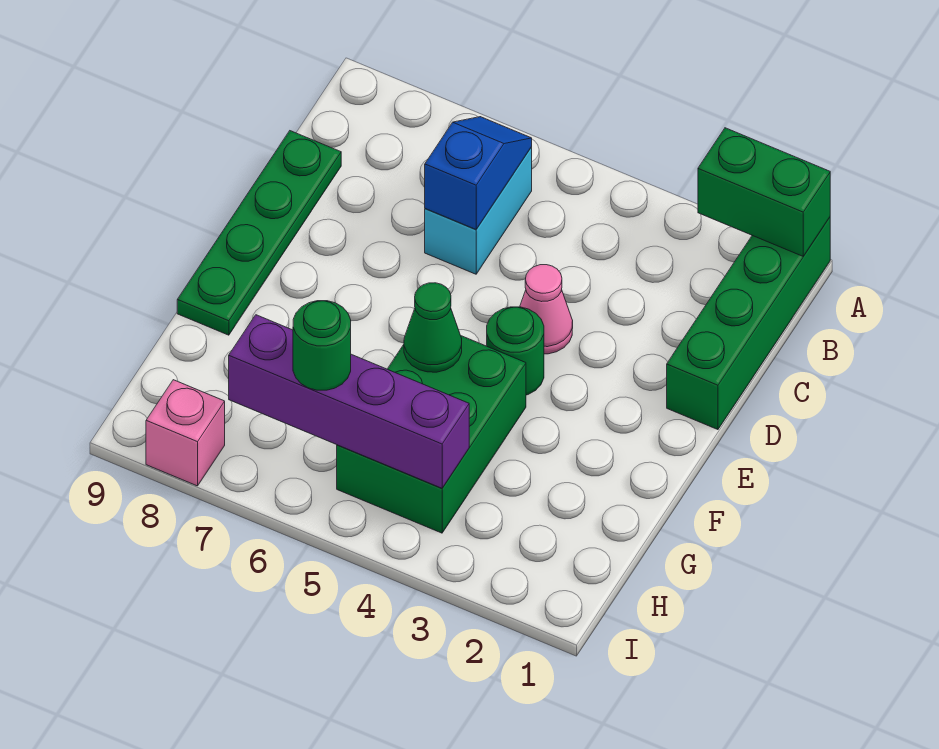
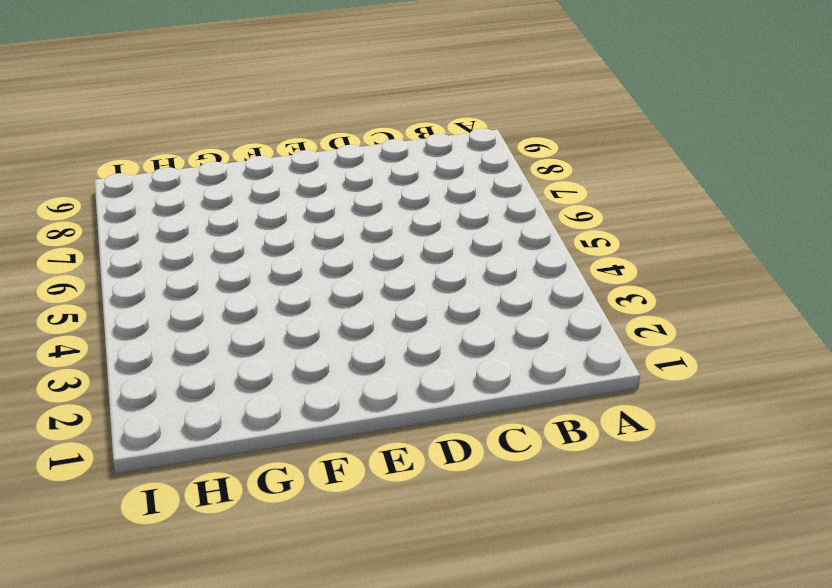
none -> green brick A1:D1 level 1
none -> cyan brick B6:C6 level 1
none -> green plate C9:F9 level 1

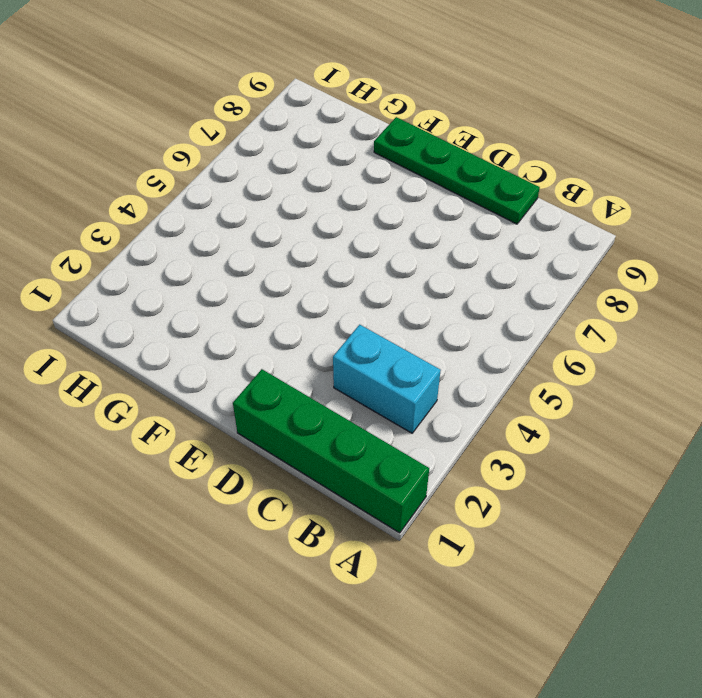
cyan brick B3:C3 level 1 -> cyan brick B6:C6 level 1
none -> pink cone D4 level 1
none -> green round brick E4 level 1
none -> green brick F4:H5 level 1

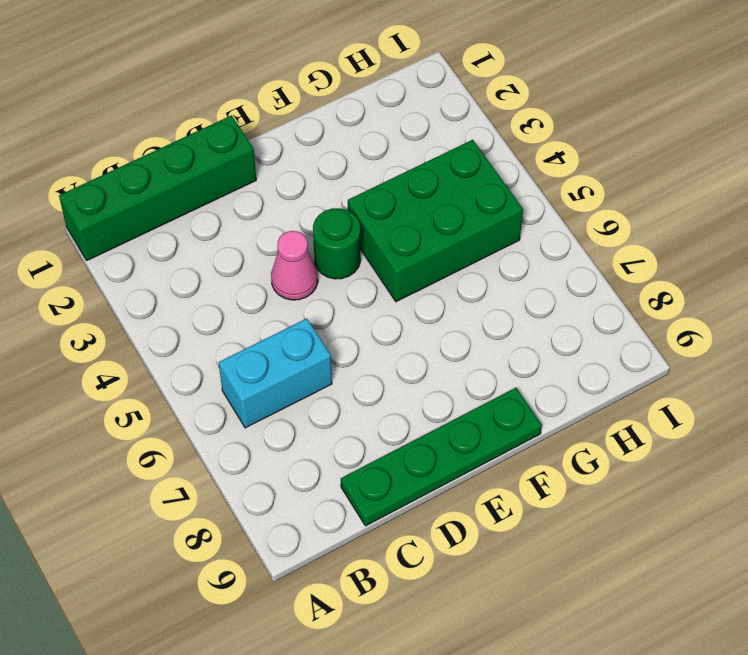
none -> pink brick I8 level 1
none -> green brick A1:A2 level 2
none -> blue slope B6:C6 level 2 top C

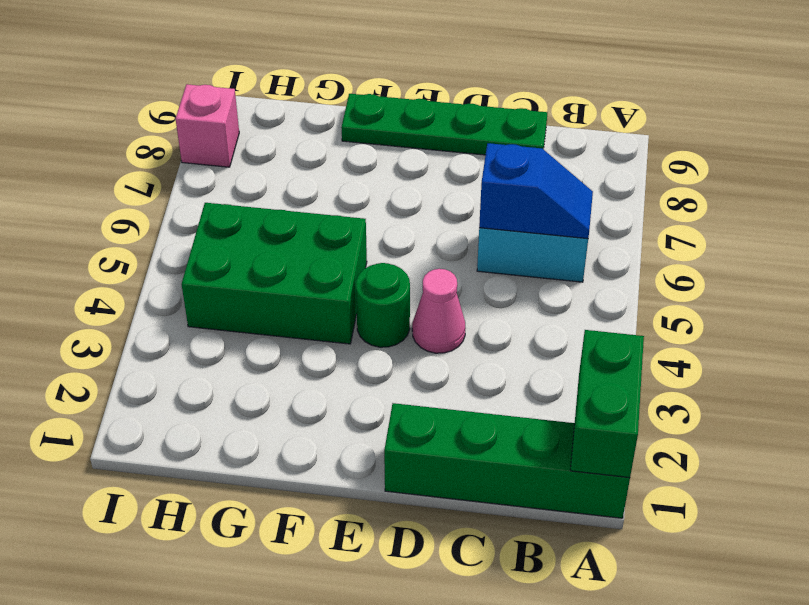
none -> green cone F5 level 2
none -> purple brick H4:H7 level 2
none -> green round brick H6 level 3

